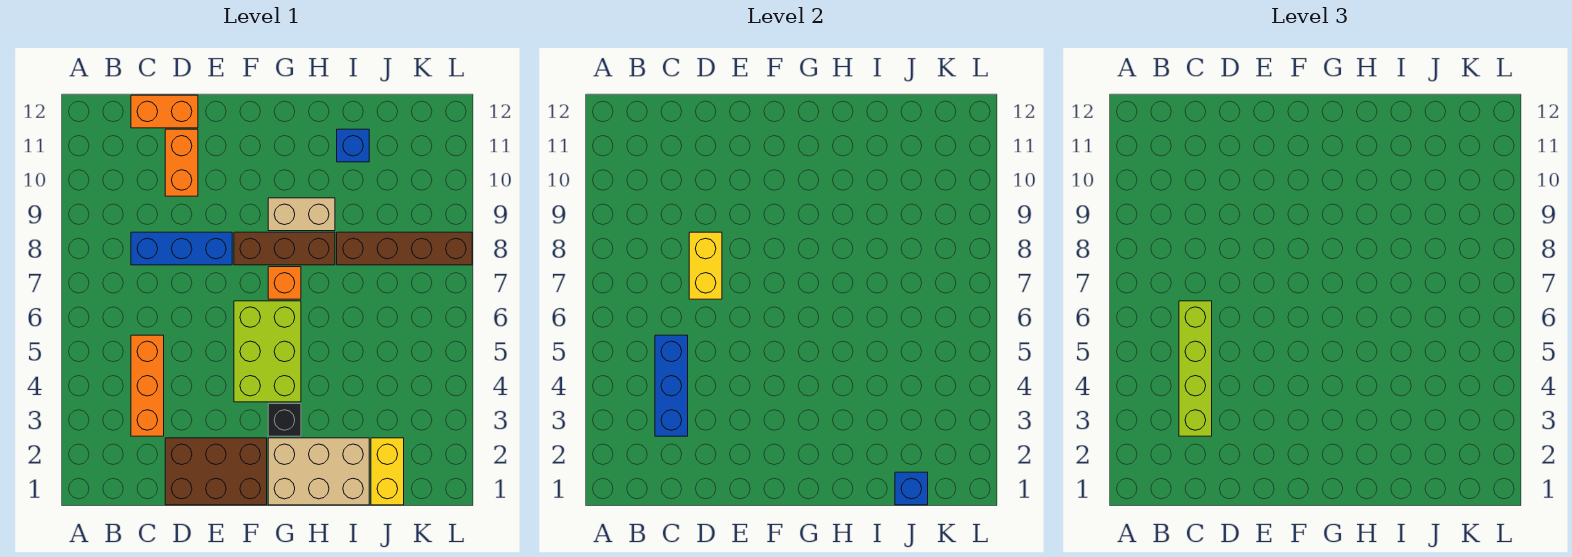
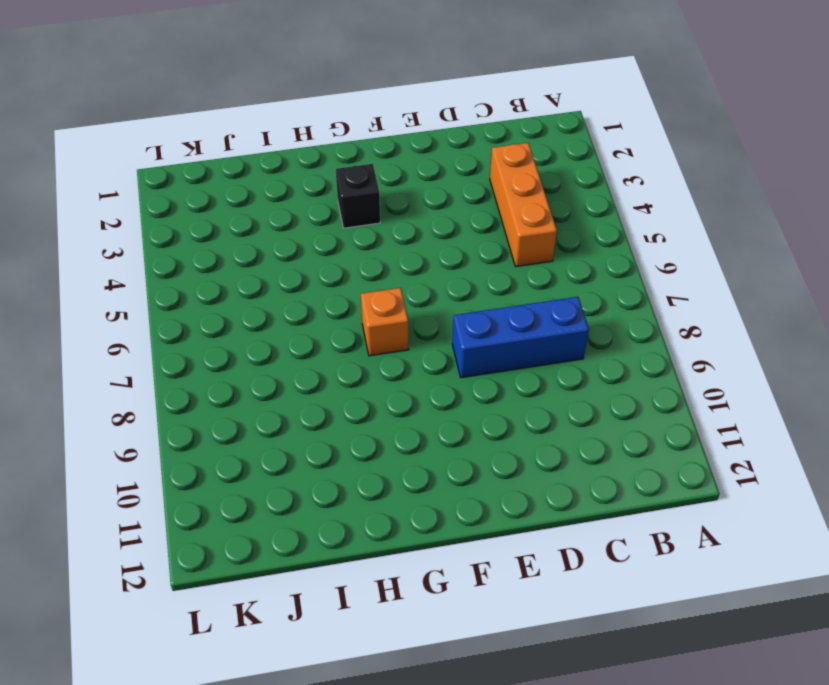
none -> orange brick C12:D12 level 1
none -> brown brick D1:F2 level 1
none -> orange brick D10:D11 level 1

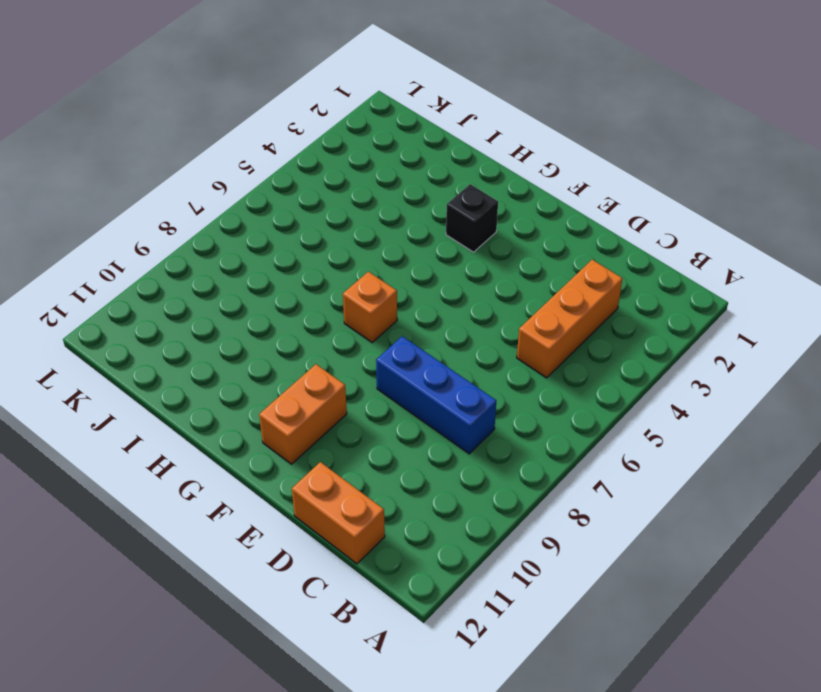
orange brick F10:F11 level 1 -> orange brick D10:D11 level 1
none -> brown brick D1:F2 level 1
none -> lime brick F4:G6 level 1
none -> brown brick F8:H8 level 1

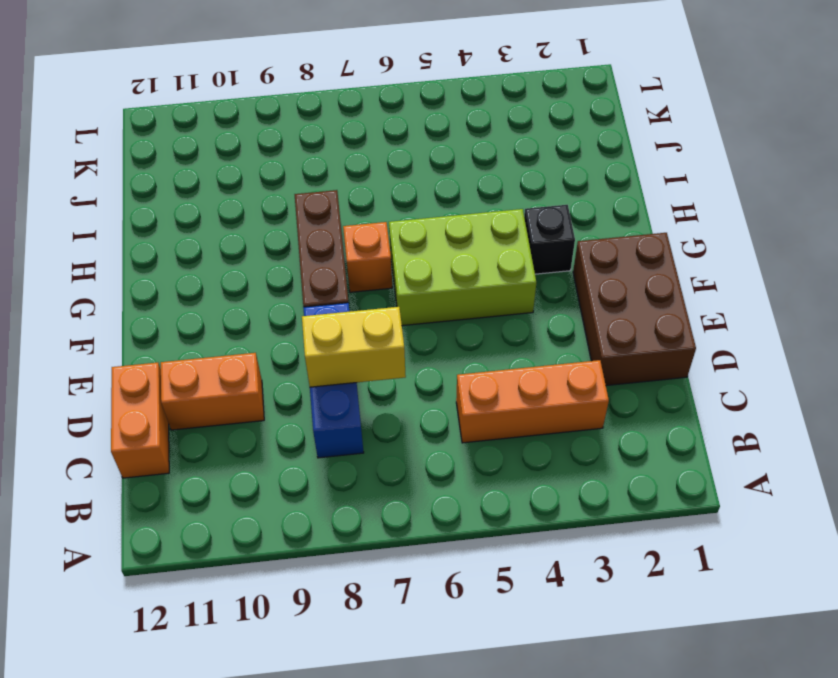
none -> tan brick G1:I2 level 1
none -> tan brick G9:H9 level 1
none -> brown brick I8:L8 level 1

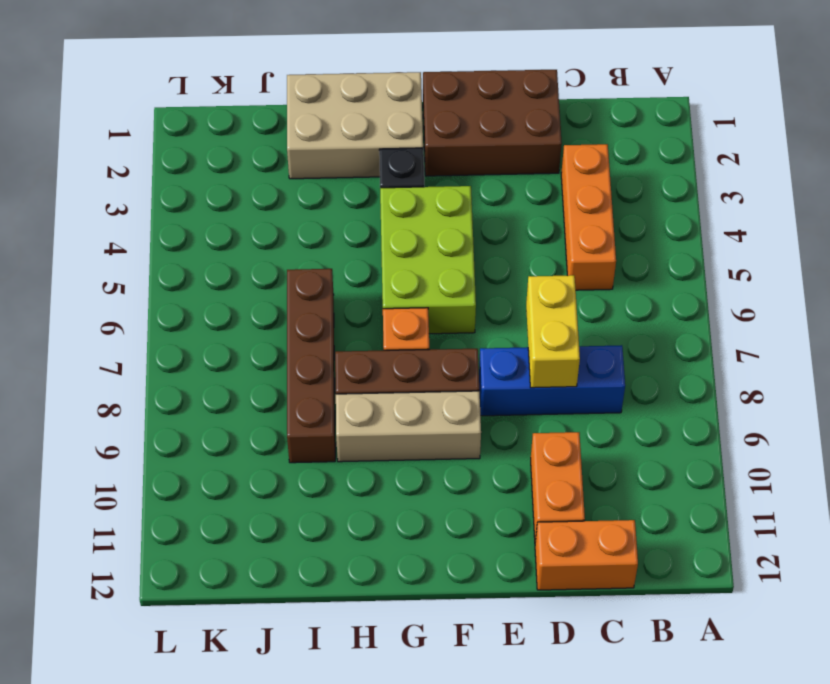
tan brick F9:H9 level 1 -> tan brick G9:H9 level 1
brown brick I6:I9 level 1 -> brown brick I8:L8 level 1
none -> blue brick I11 level 1
none -> yellow brick J1:J2 level 1
none -> blue brick C3:C5 level 2

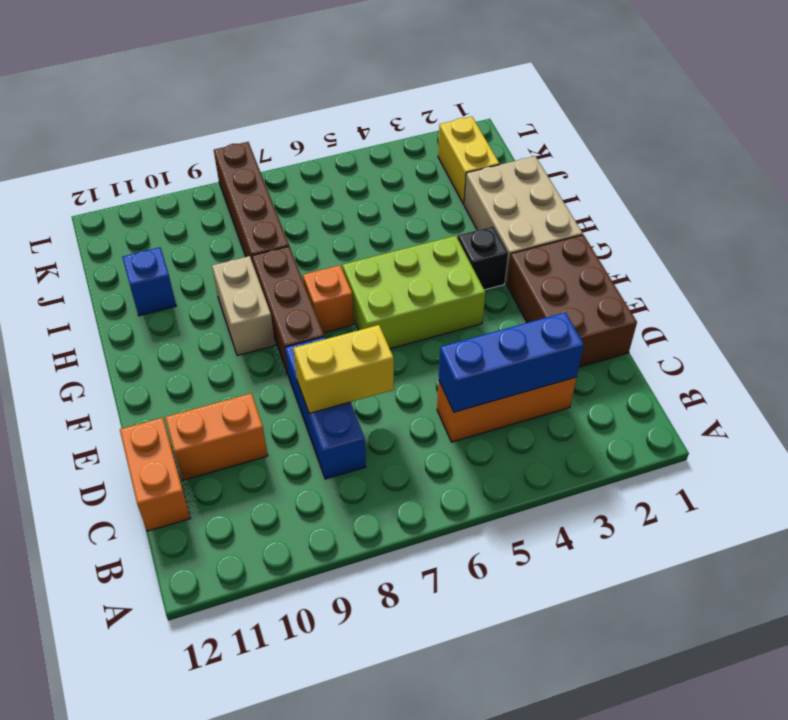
yellow brick J2:K2 level 1 -> yellow brick J1:J2 level 1
none -> blue brick J1 level 2
none -> lime brick C3:C6 level 3

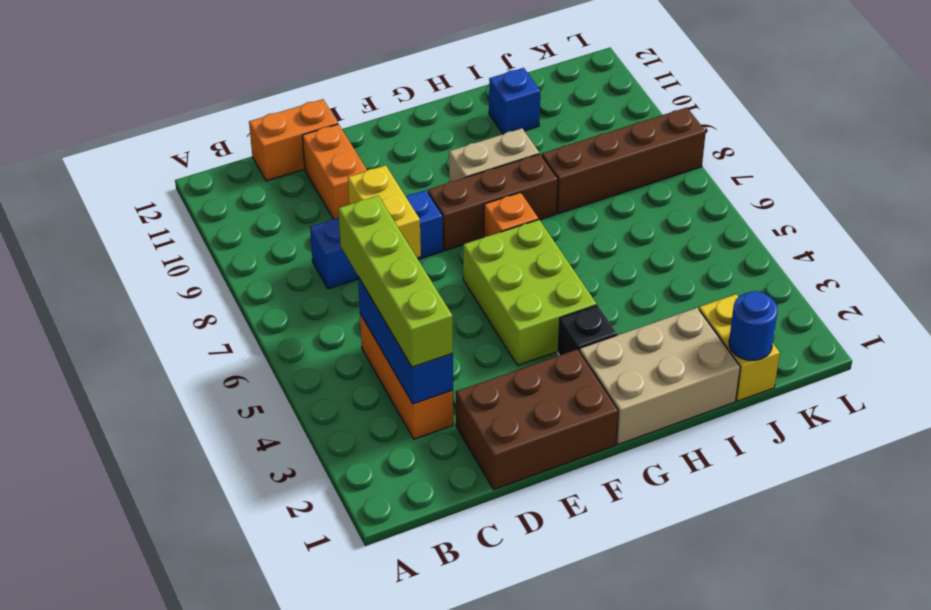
blue round brick J1 level 2 -> blue brick J1 level 2

